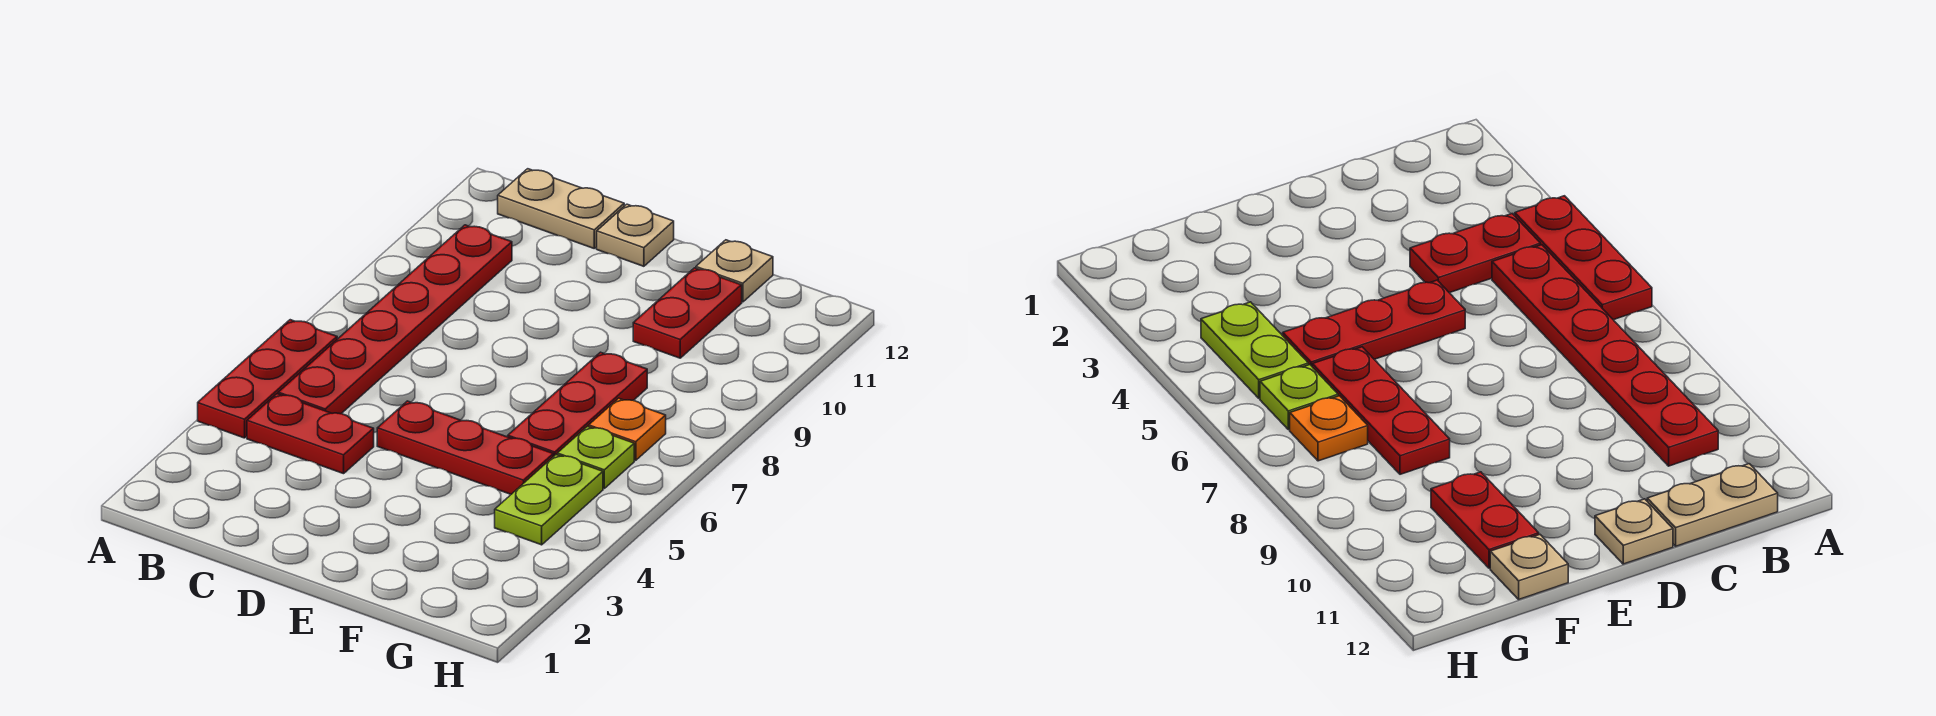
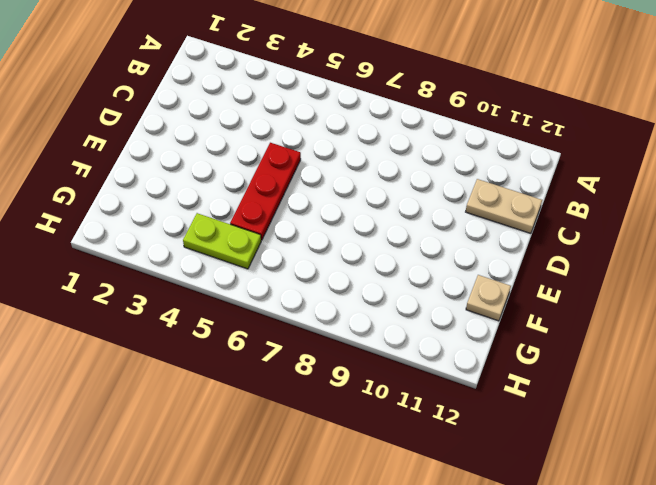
tan plate C11:C12 level 1 -> tan plate B12:C12 level 1
none -> red plate A4:A6 level 1
none -> red plate B4:C4 level 1
none -> red plate B5:B10 level 1

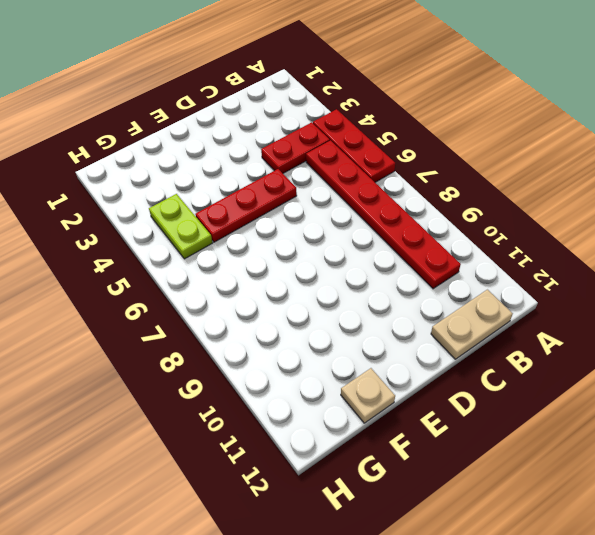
none -> tan plate D12 level 1
none -> red plate F6:F8 level 1
none -> red plate F10:F11 level 1

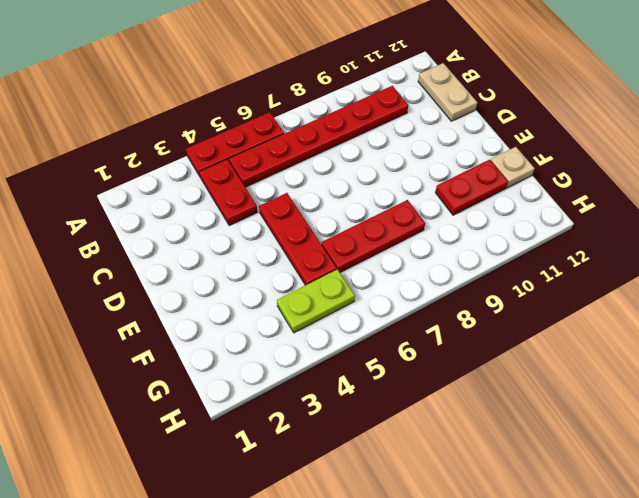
none -> tan plate D12 level 1
none -> lime plate G6 level 1
none -> orange plate G7 level 1

